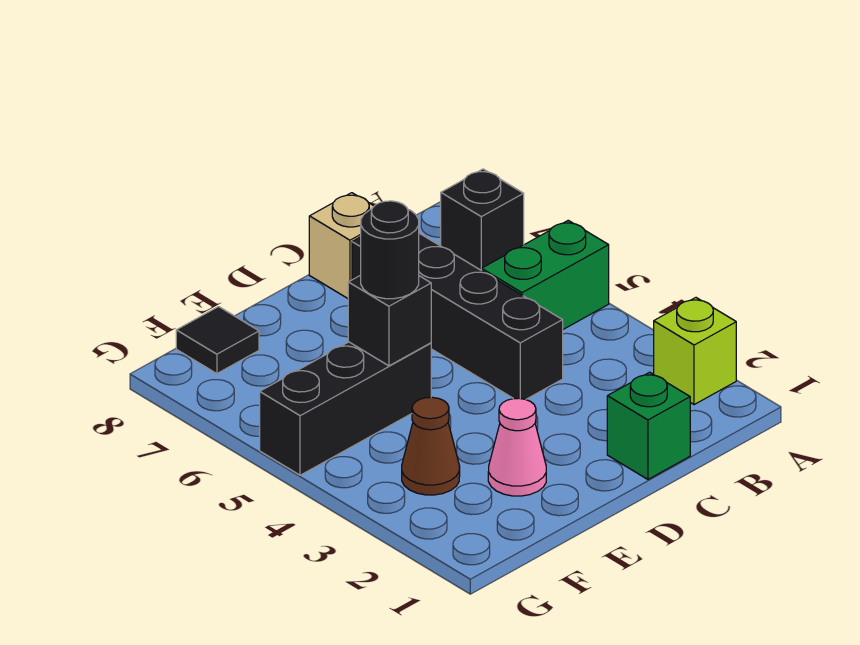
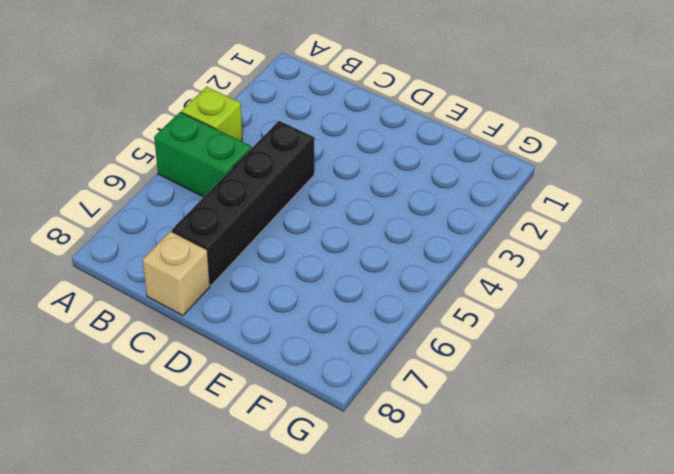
lime brick A4 level 1 -> lime brick A2 level 1
none -> black brick A7 level 1
none -> green brick C1 level 1
none -> pink cone E2 level 1

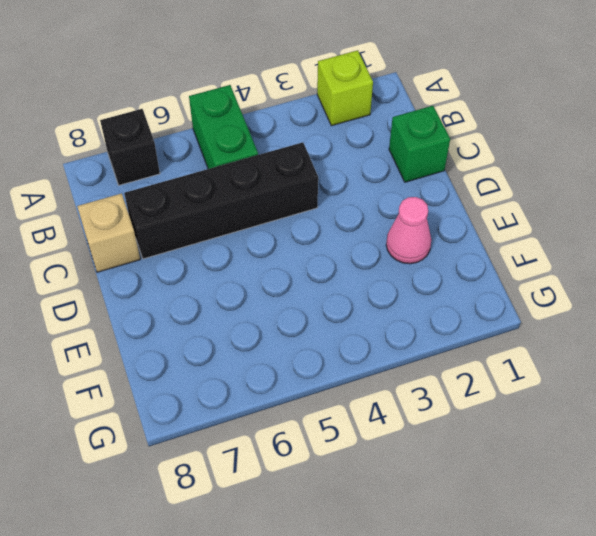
none -> black brick E5:G5 level 1
none -> brown cone F3 level 1
none -> black tile F8 level 1

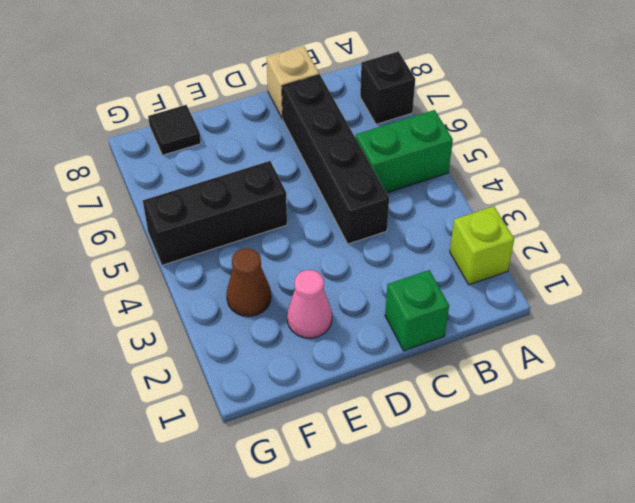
none -> black brick E5 level 2
none -> black round brick E5 level 3

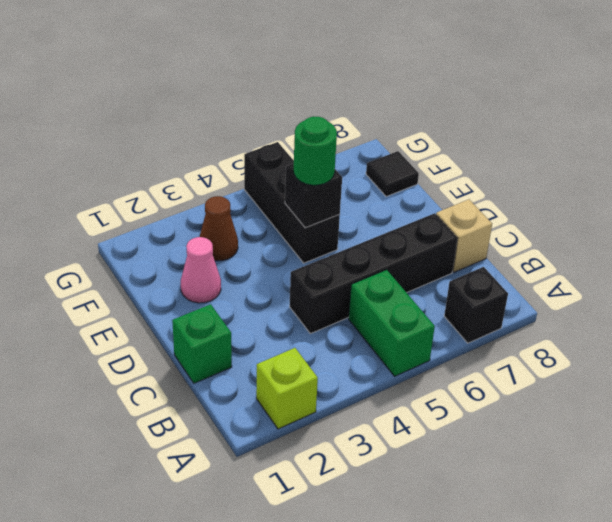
green round brick E5 level 3 -> black round brick E5 level 3

